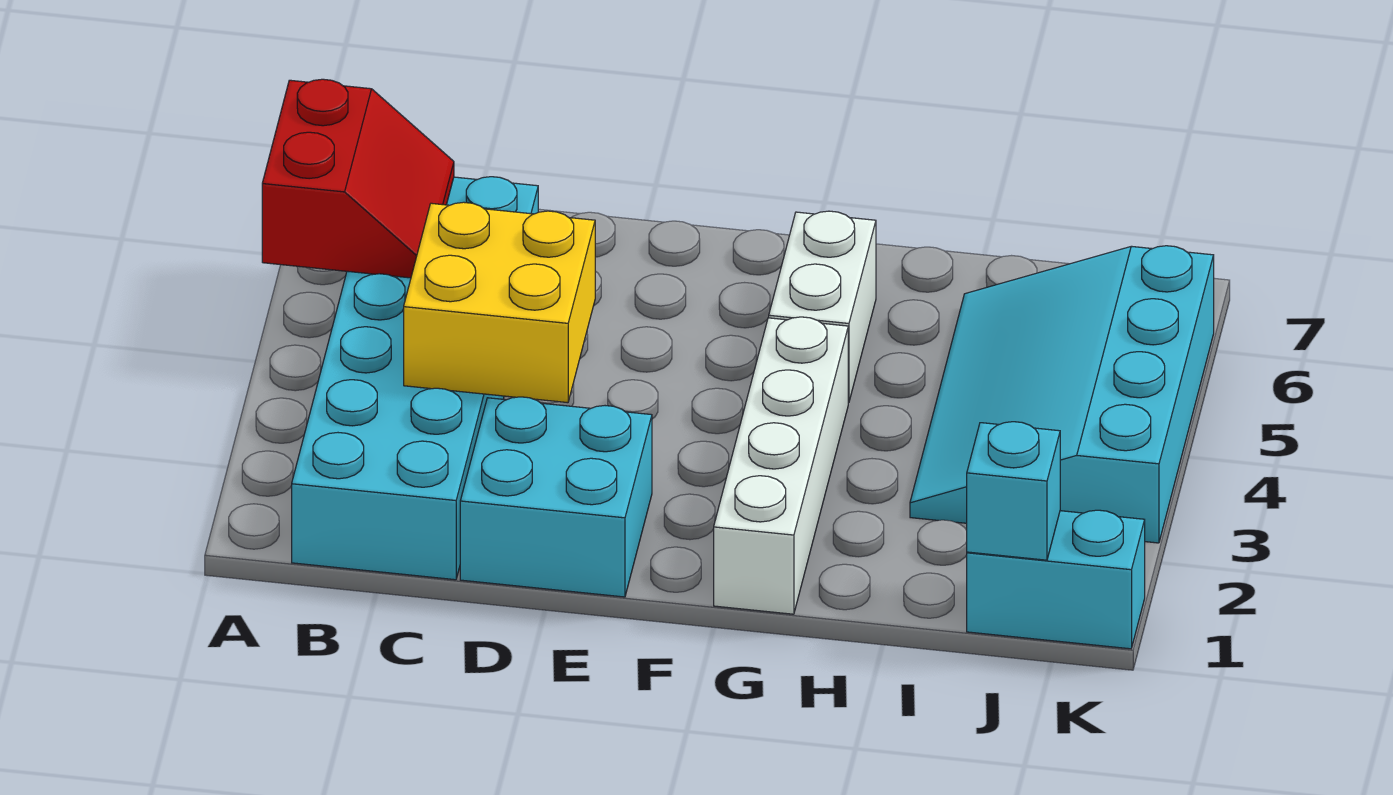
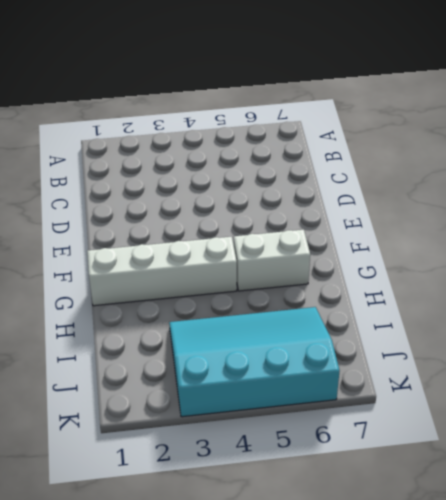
none -> cyan brick B1:C6 level 1
none -> cyan brick D1:E2 level 1

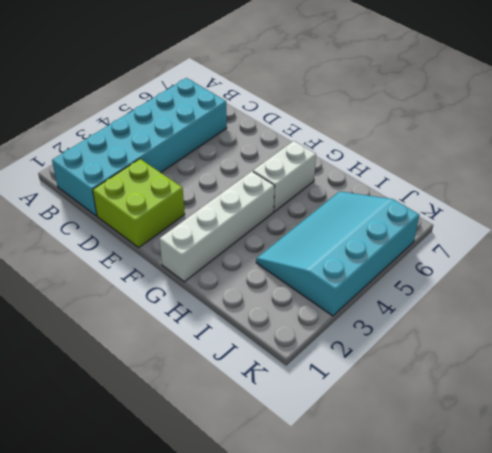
lime brick D1:E2 level 1 -> cyan brick D1:E2 level 1
none -> cyan brick J1:K1 level 1
none -> red slope A5:B6 level 2 top A

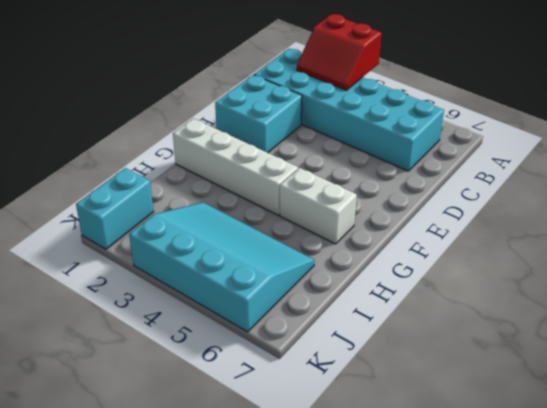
red slope A2:B3 level 2 top A -> red slope A5:B6 level 2 top A
none -> yellow brick C3:D4 level 2
none -> cyan brick J1 level 2

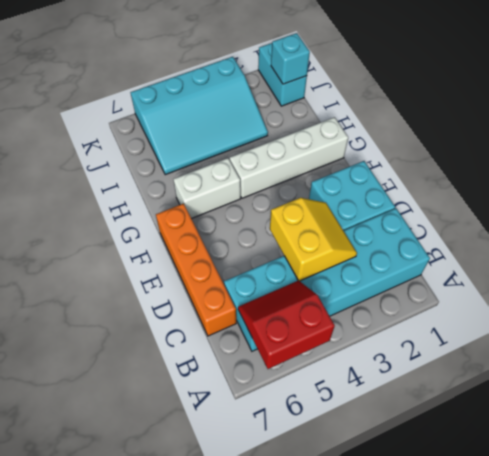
yellow slope C3:D4 level 2 top 4 -> yellow brick C3:D4 level 2
orange brick C7:F7 level 1 -> none

